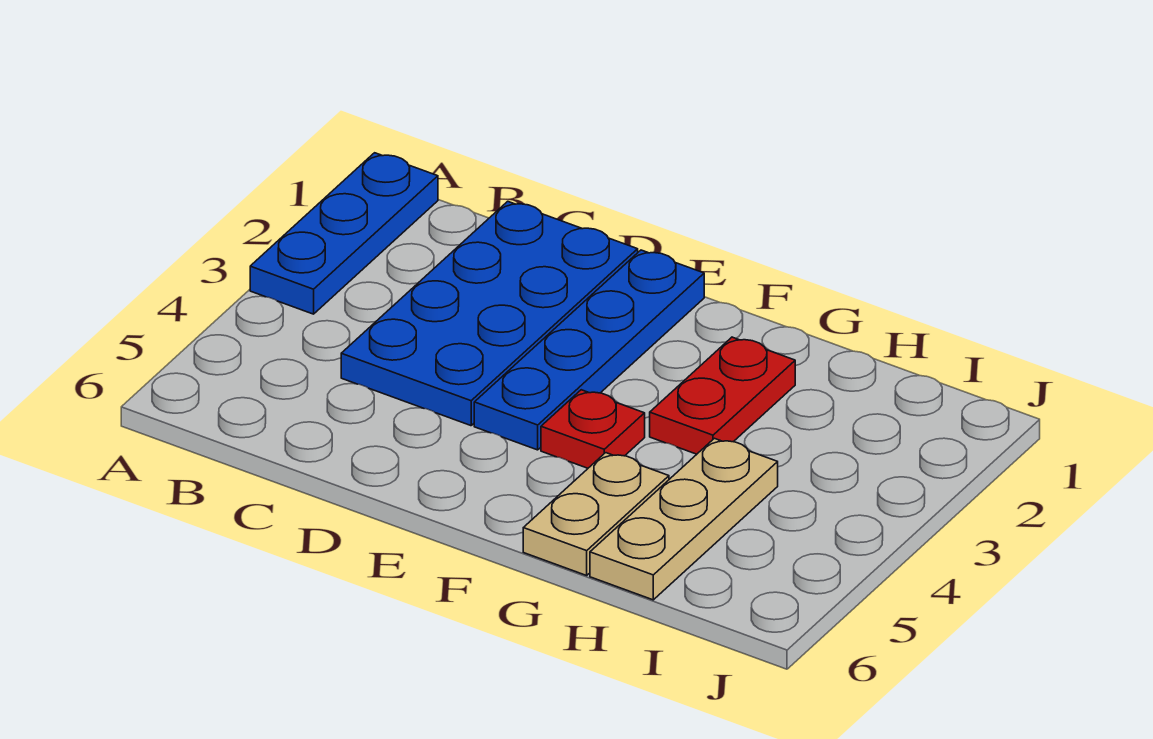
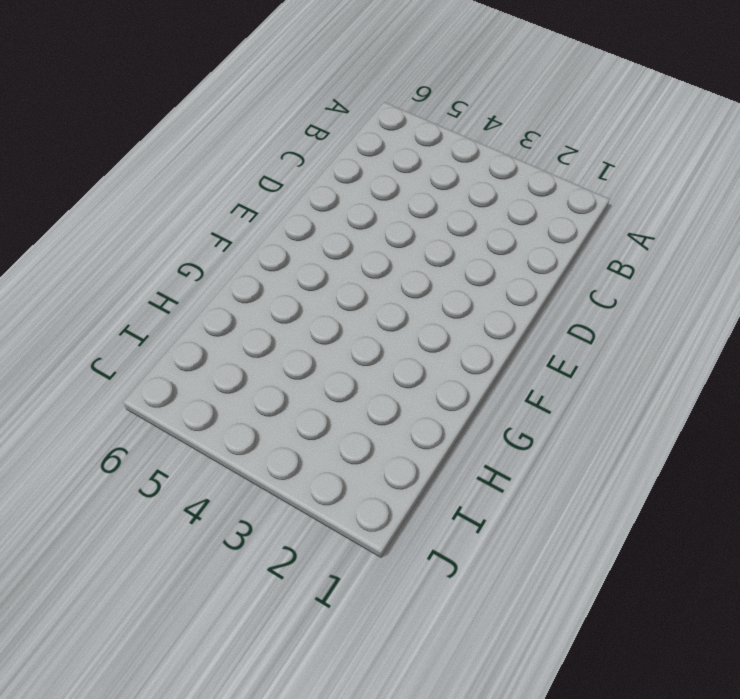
none -> blue plate A1:A3 level 1
none -> blue plate C1:D4 level 1

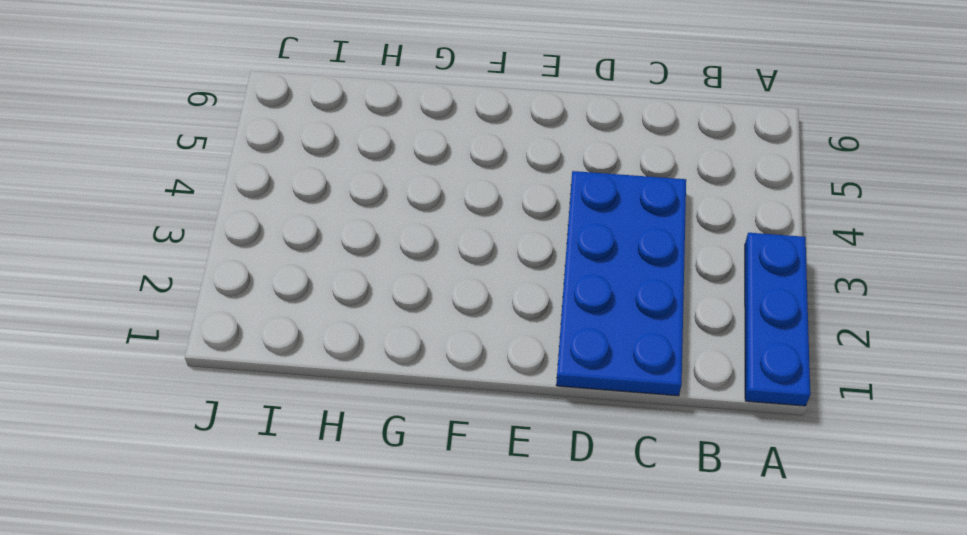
none -> blue plate E1:E4 level 1
none -> red plate F4 level 1

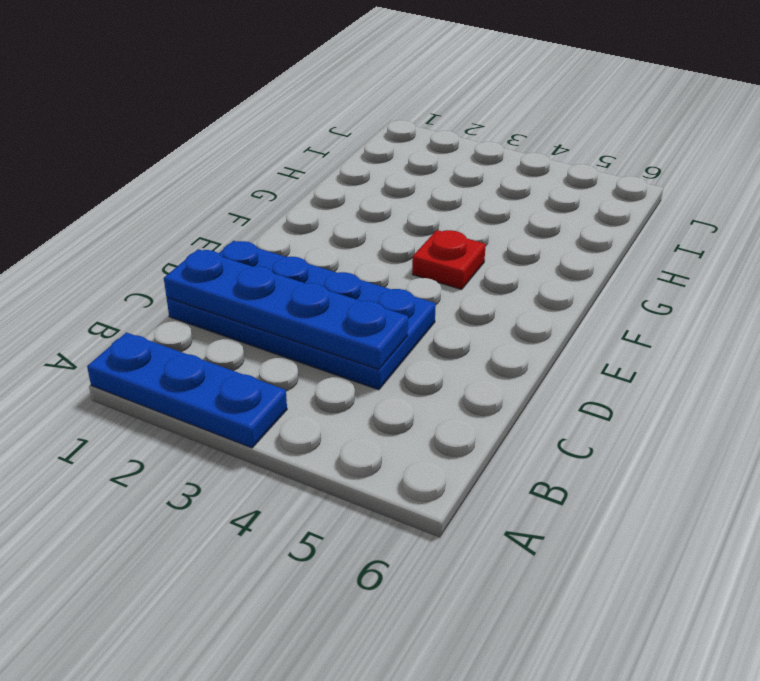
blue plate C1:C4 level 2 -> blue plate E1:E4 level 1
none -> red plate G2:G3 level 1
none -> tan plate G5:G6 level 1

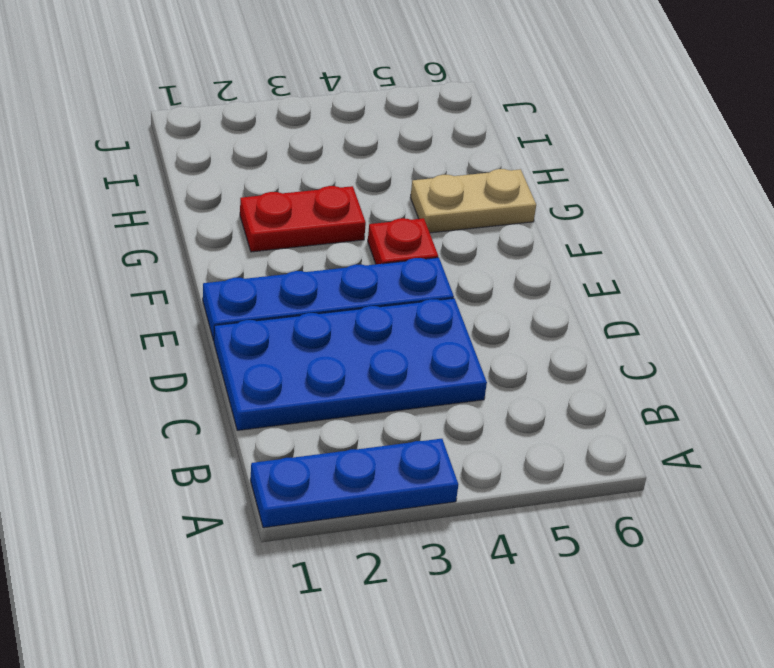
none -> tan plate H4:H6 level 1

